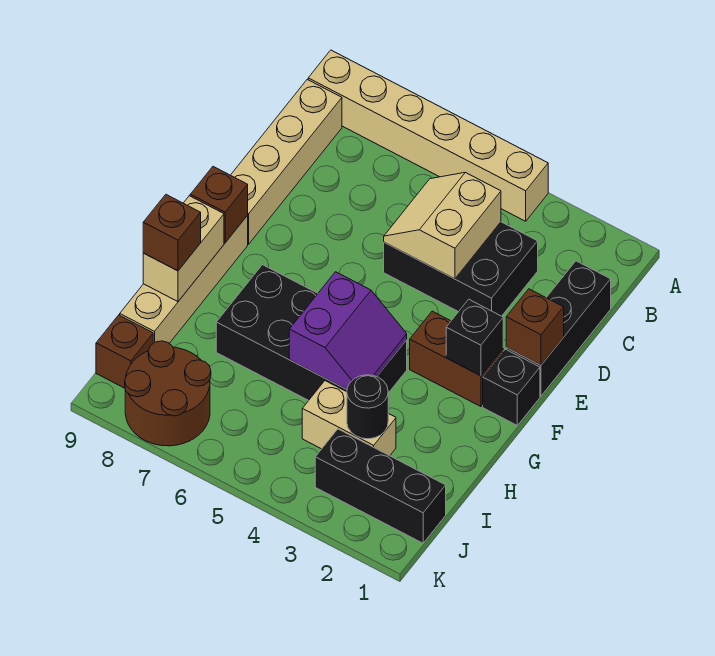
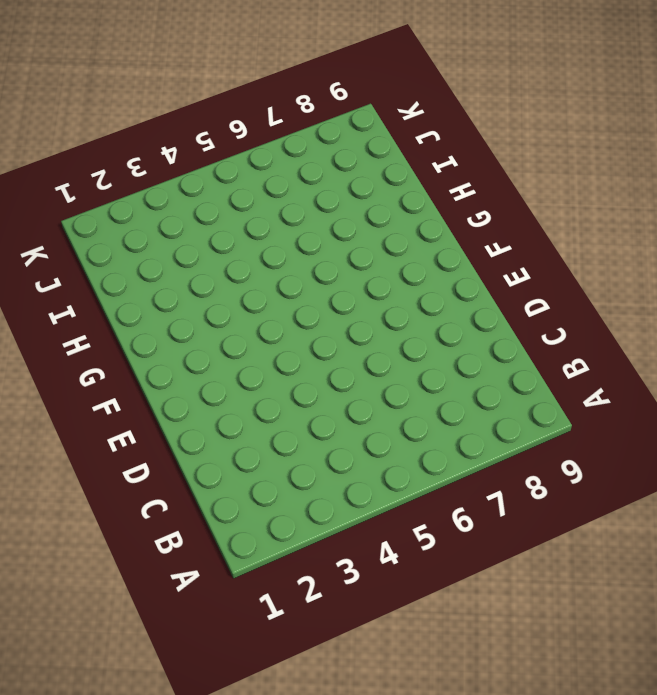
none -> tan brick A4:A9 level 1
none -> tan brick B9:E9 level 1
none -> black brick C1:E1 level 1

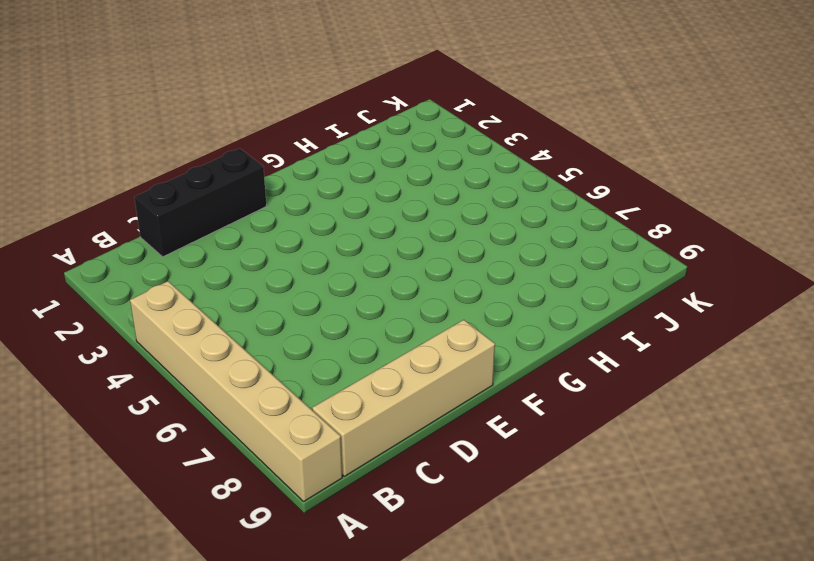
none -> black brick C3:D5 level 1
none -> black brick F1 level 1
none -> brown brick F2:F3 level 1

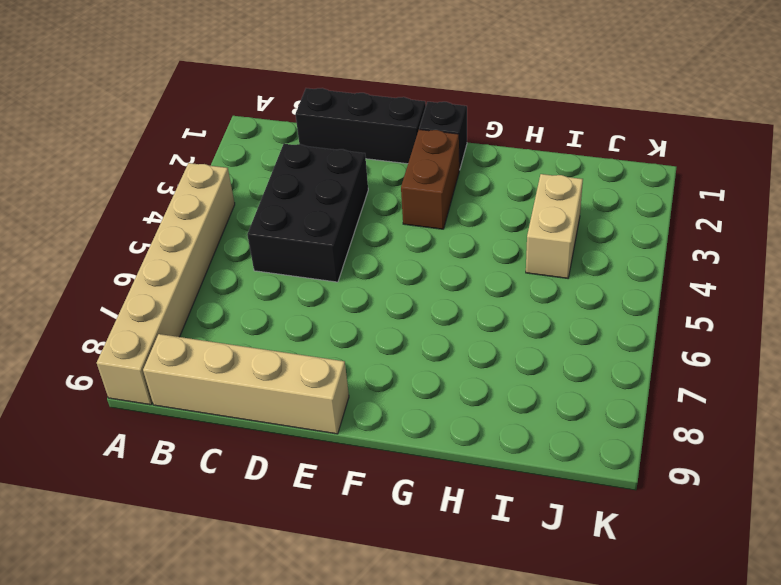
none -> tan brick F9:I9 level 1
none -> black brick G4:H7 level 1
none -> black brick J1:J3 level 1

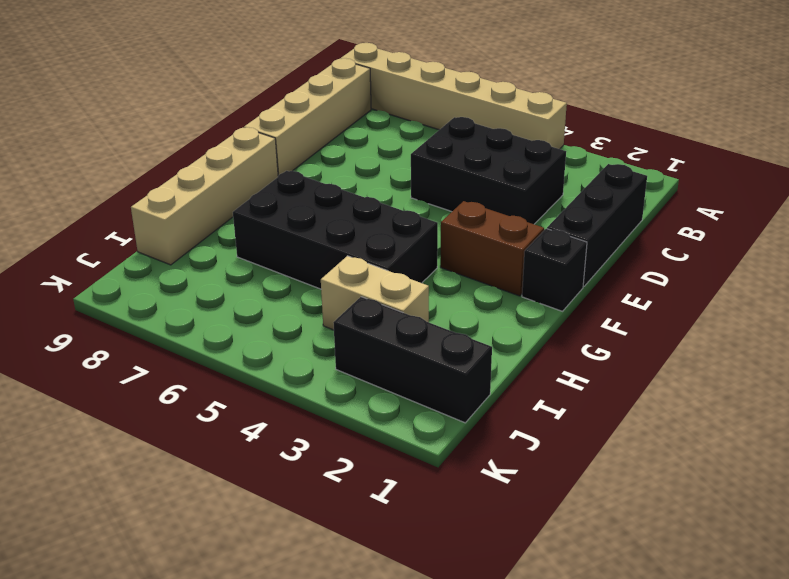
none -> brown round brick J7:K8 level 1
none -> brown brick J9 level 1
none -> tan slope C4:D5 level 2 top 4

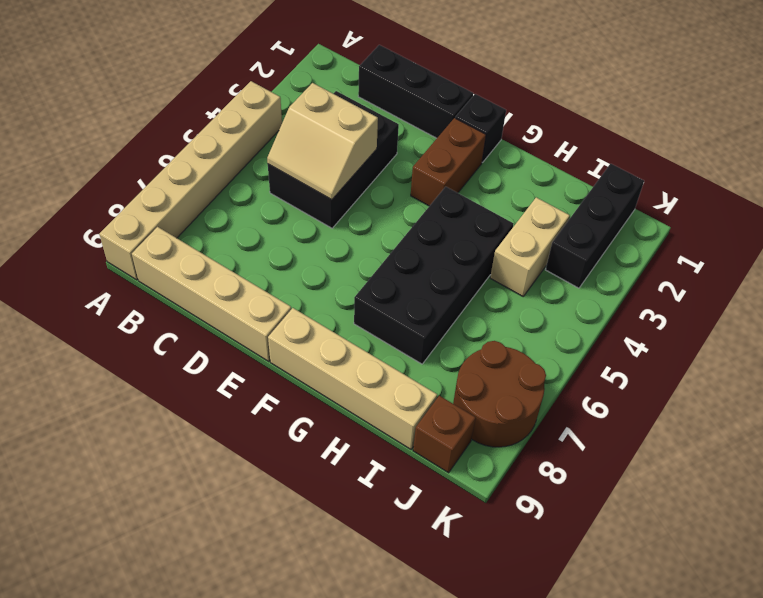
none -> brown brick E1 level 2
none -> black brick F2 level 2
none -> brown brick F9 level 2

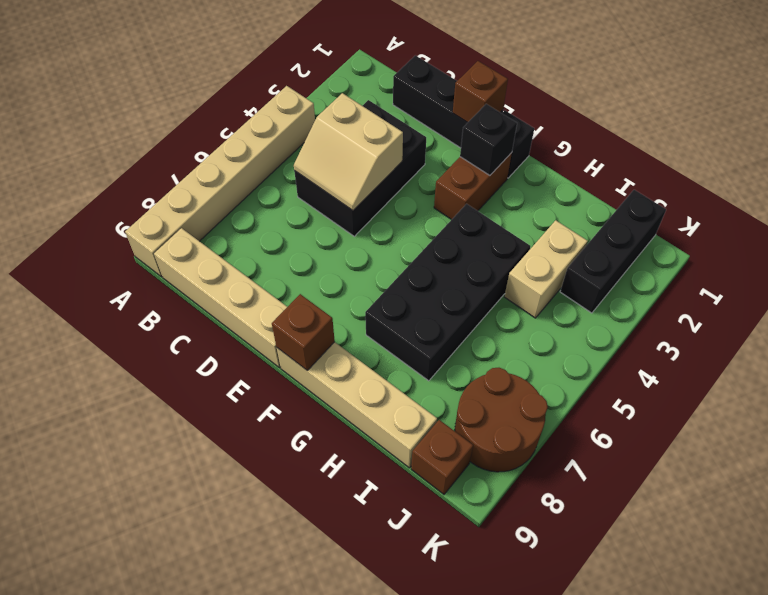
none -> purple slope G4:H5 level 2 top 5
none -> tan brick G9:H9 level 2
none -> black round brick I3 level 2

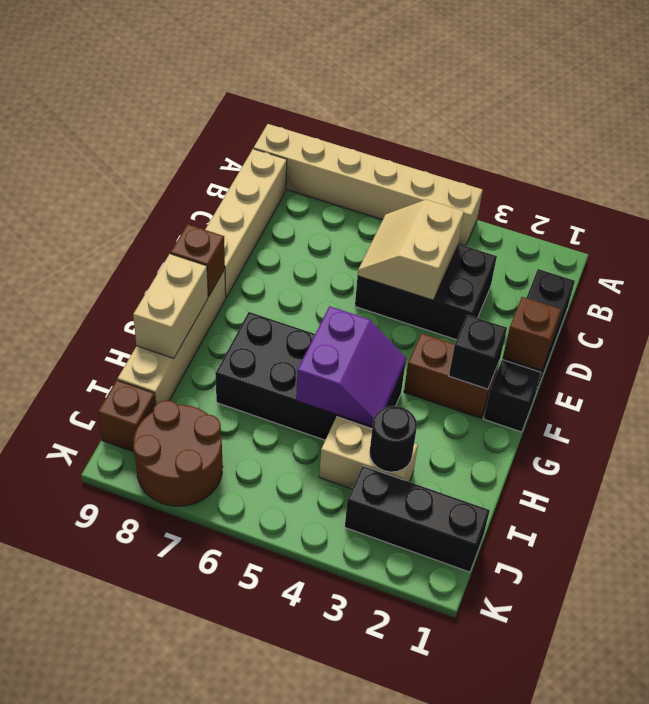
none -> brown brick H9 level 3

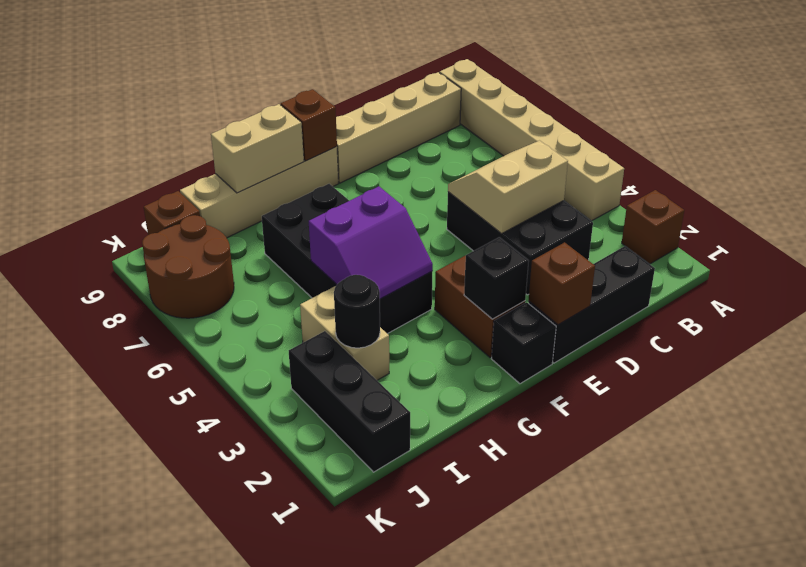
brown brick A2 level 1 -> brown brick H9 level 3

